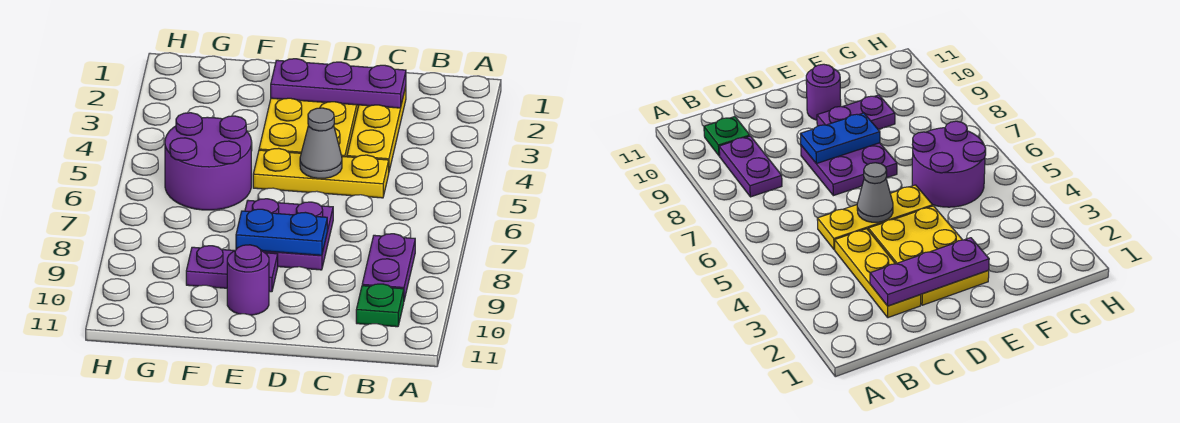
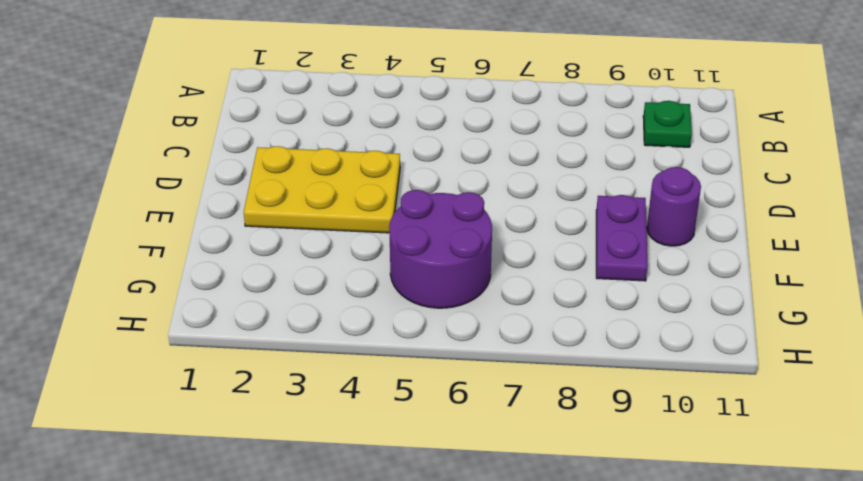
none -> purple plate B8:B9 level 1
none -> yellow plate C2:C4 level 1
none -> yellow plate C5:E5 level 1

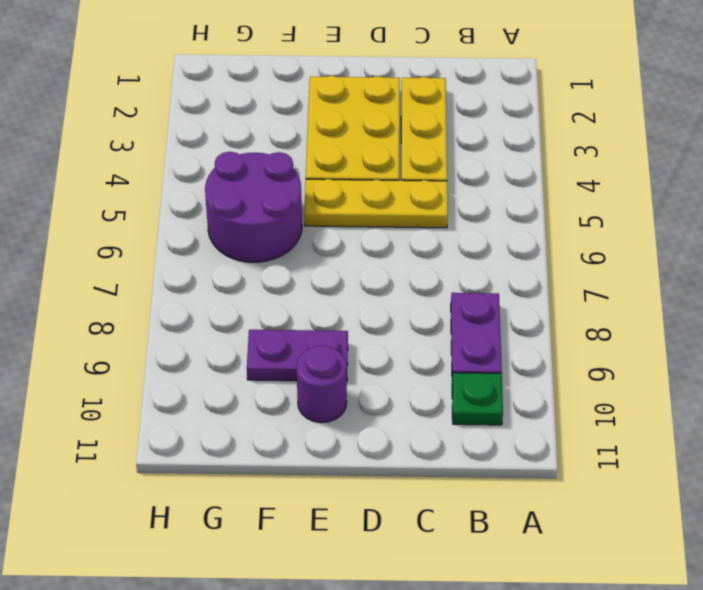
none -> purple plate D7:E8 level 1
none -> purple plate C2:E2 level 2
none -> grey cone D5 level 2

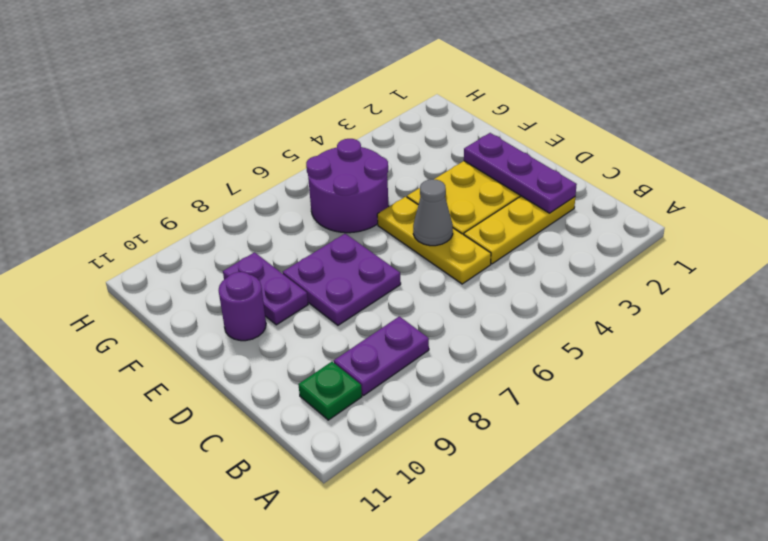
none -> blue plate D8:E8 level 2

